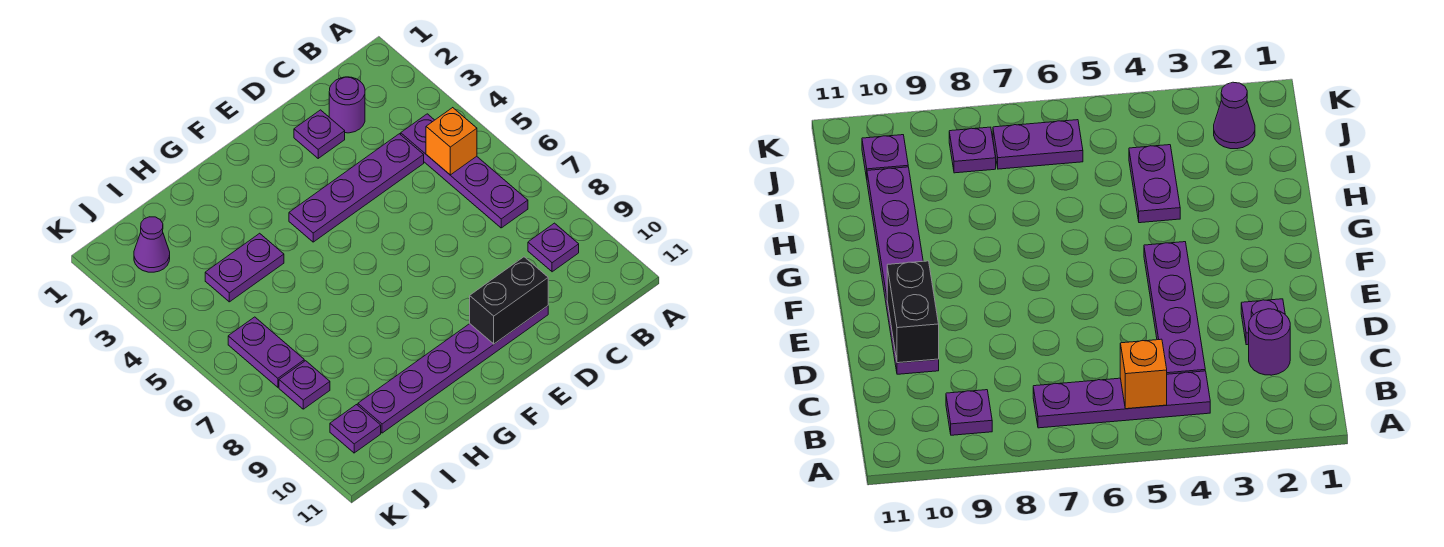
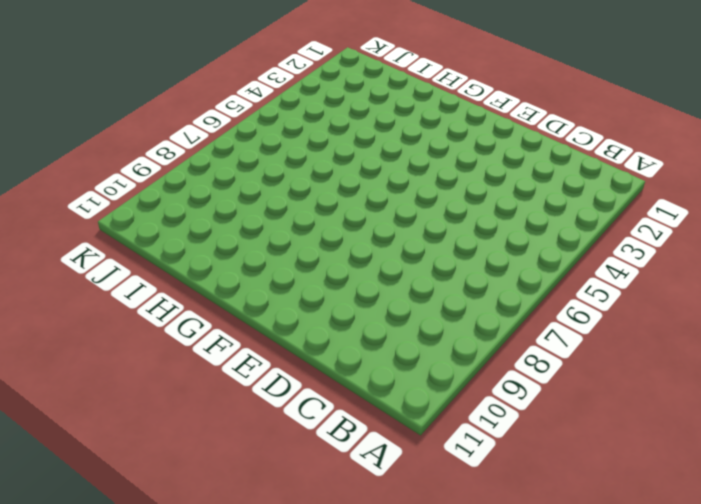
none -> purple plate B4:B7 level 1
none -> purple plate B9 level 1
none -> purple round brick C2 level 1

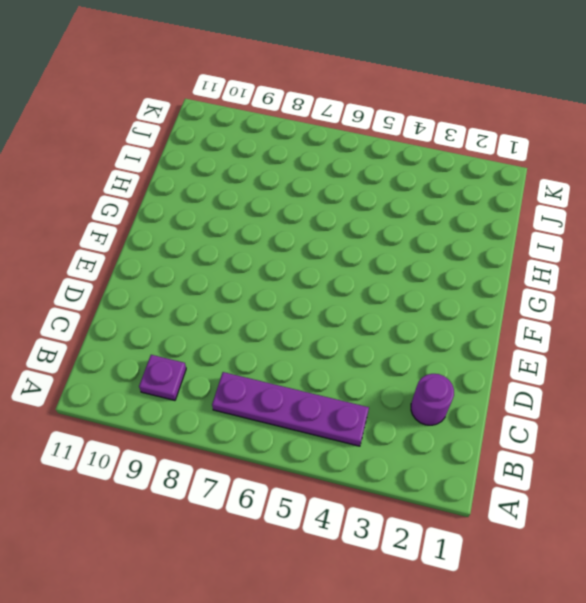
none -> purple plate C4:F4 level 1
none -> purple plate D2 level 1
none -> purple plate D10:I10 level 1

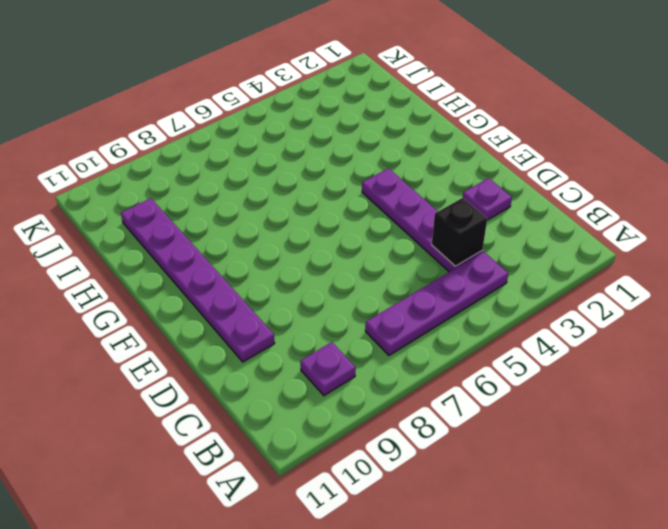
black brick C4 level 2 -> none
none -> purple round brick C2 level 1
none -> purple plate H4:I4 level 1
none -> purple cone J2 level 1

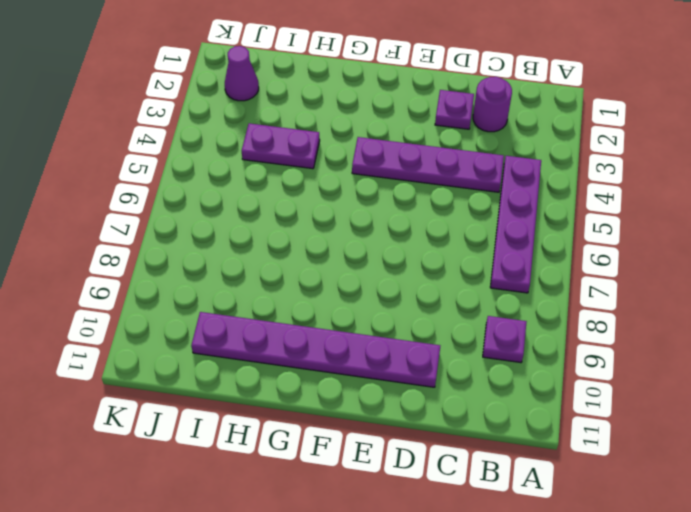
none -> purple plate J6:J7 level 1
none -> purple plate J8 level 1
none -> purple plate J10 level 1

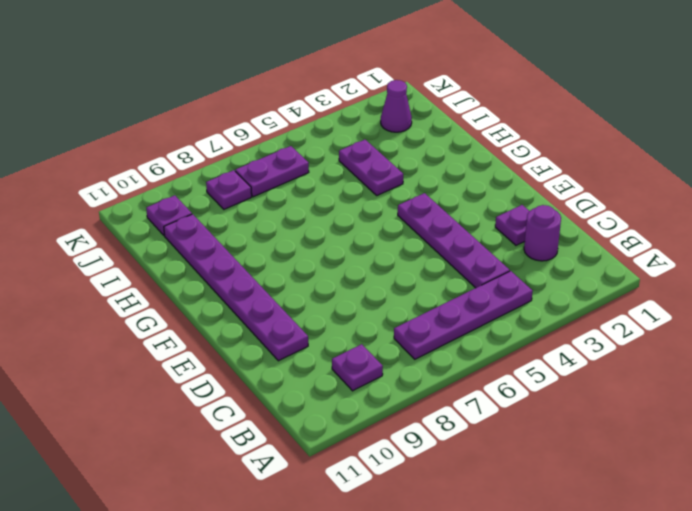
none -> orange brick B5 level 2
none -> black brick D10:E10 level 2

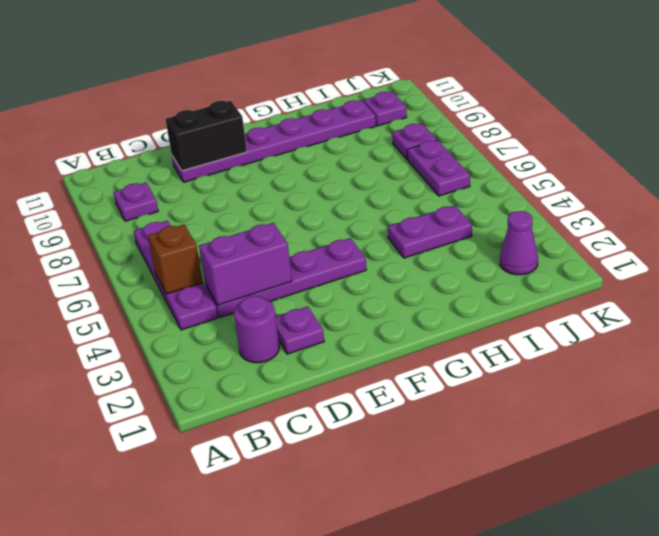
brown brick B5 level 2 -> orange brick B5 level 2
purple brick C4:D4 level 2 -> none

